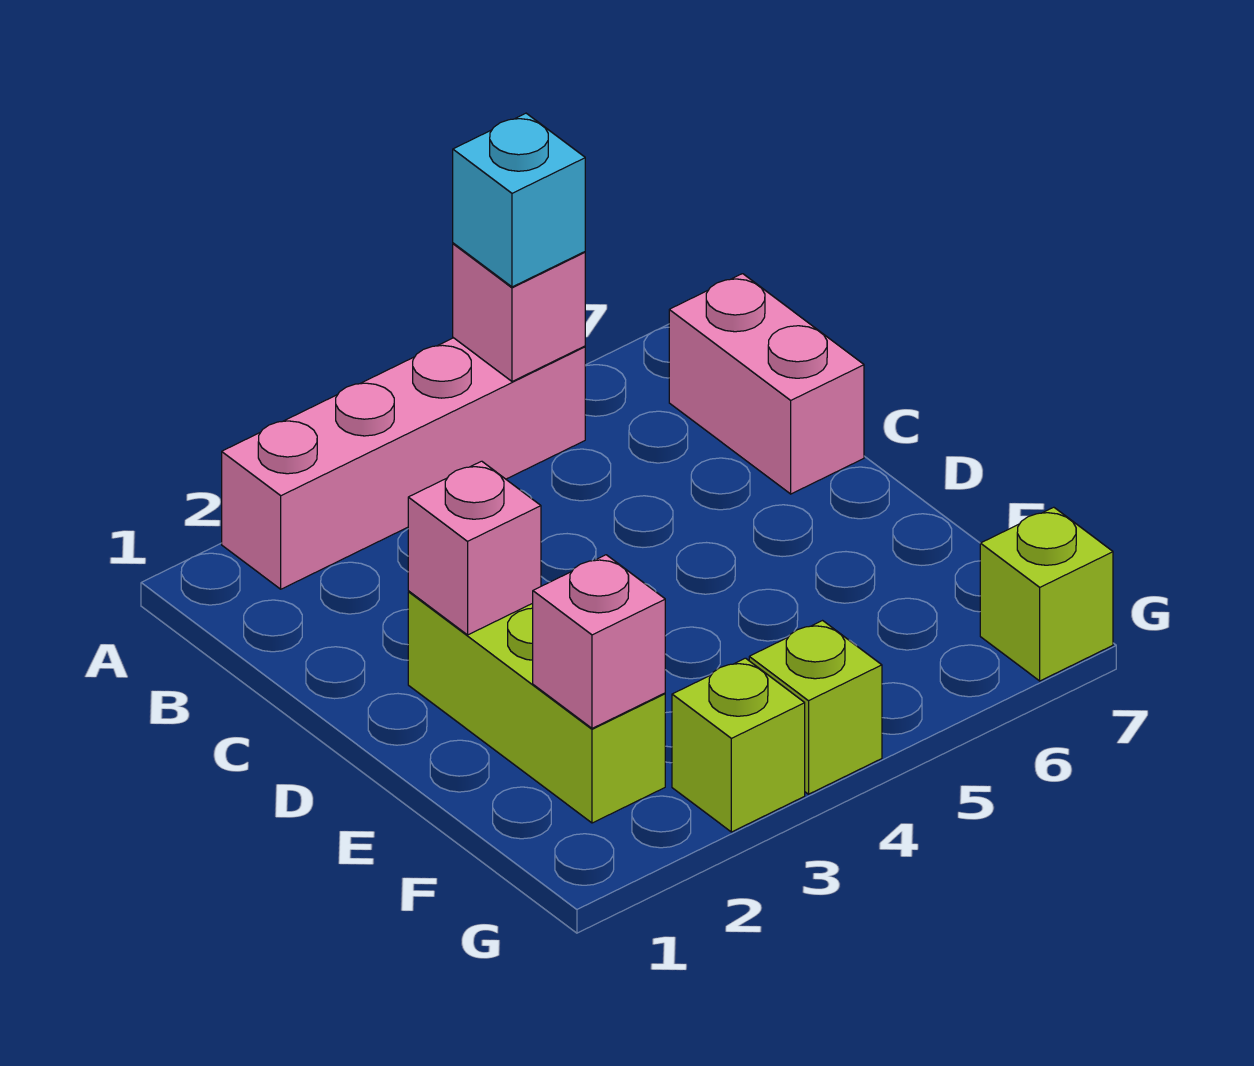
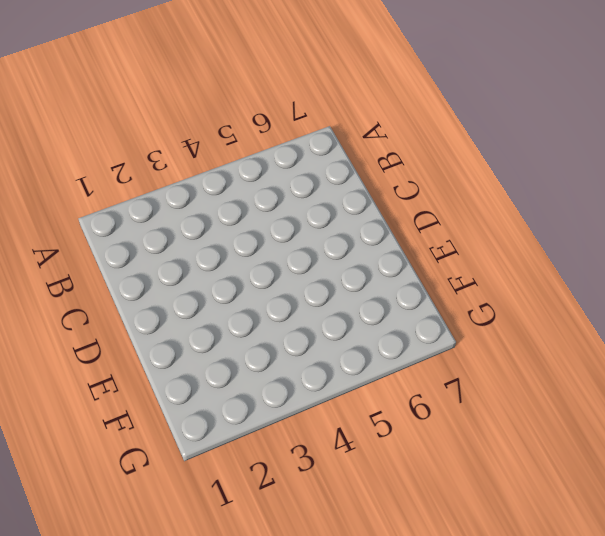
none -> pink brick A2:A5 level 1
none -> pink brick B7:C7 level 1

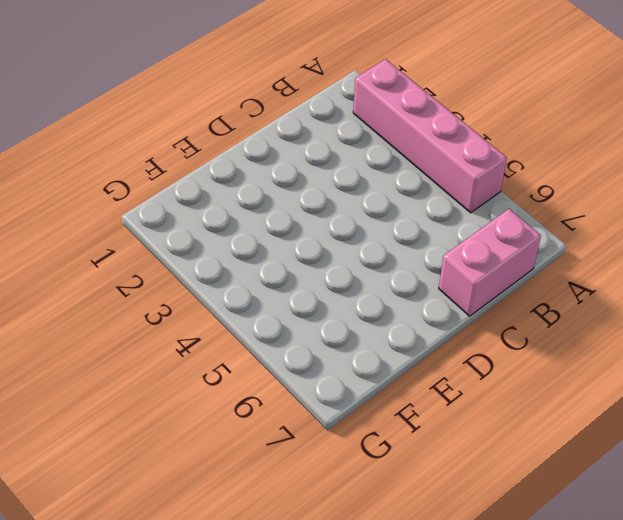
none -> lime brick D2:F2 level 1
none -> lime brick G3 level 1

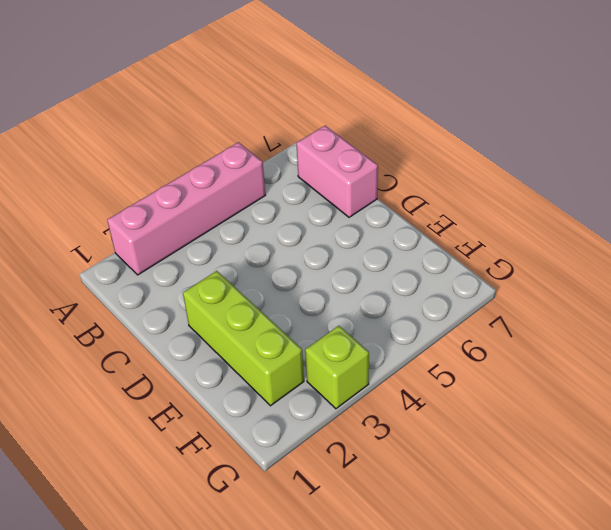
none -> lime brick G4 level 1
none -> lime brick G7 level 1

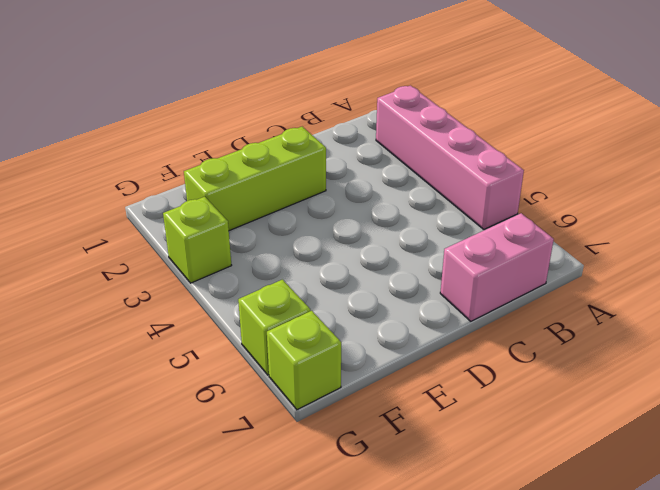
lime brick G6 level 1 -> lime brick G4 level 1
none -> pink brick A5 level 2
none -> pink brick D2 level 2

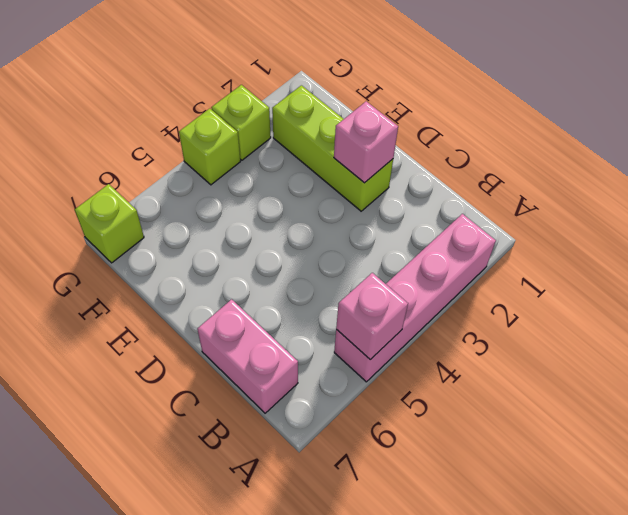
none -> pink brick F2 level 2
none -> cyan brick A5 level 3

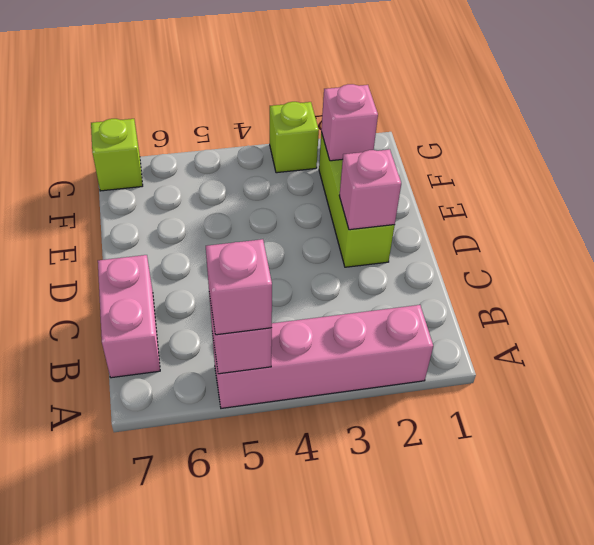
pink brick A5 level 3 -> cyan brick A5 level 3
none -> lime brick G4 level 1

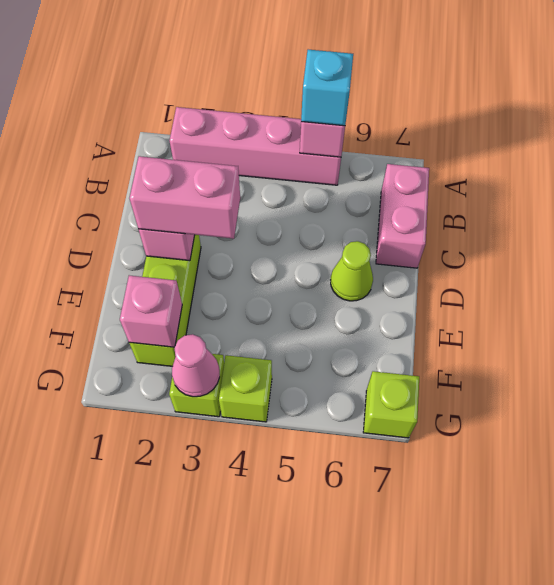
pink brick D2:D3 level 3 -> none
lime cone D6 level 1 -> none
pink cone G3 level 2 -> none

